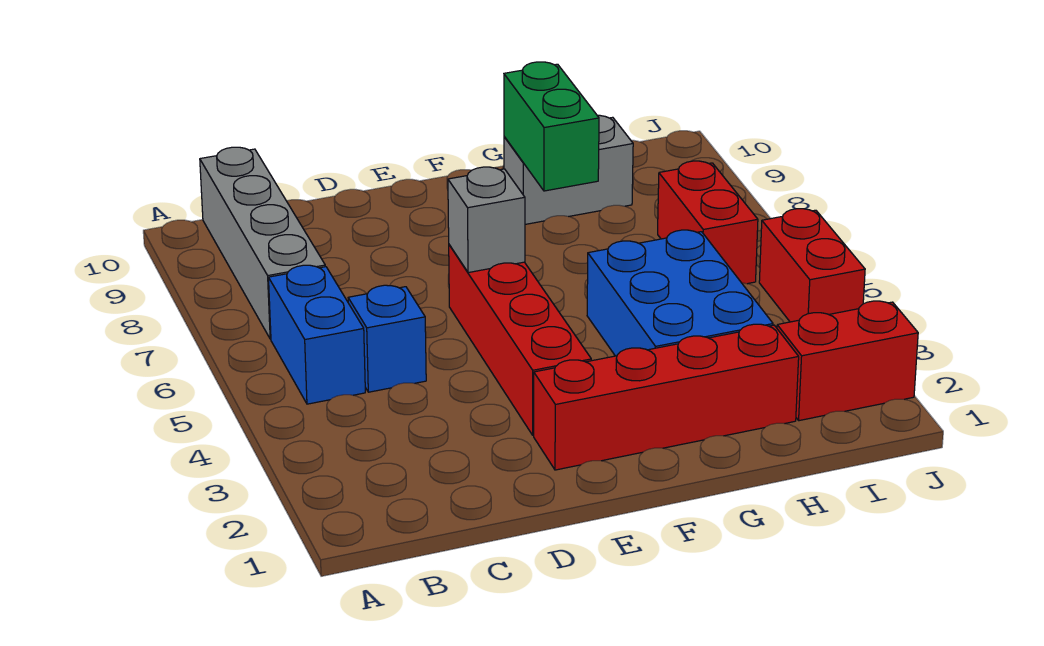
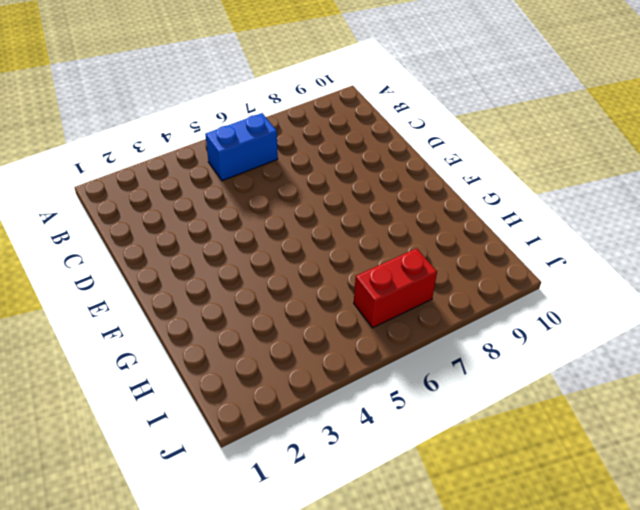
none -> grey brick B7:B10 level 1
none -> blue brick C5 level 1
none -> red brick E2:H2 level 1

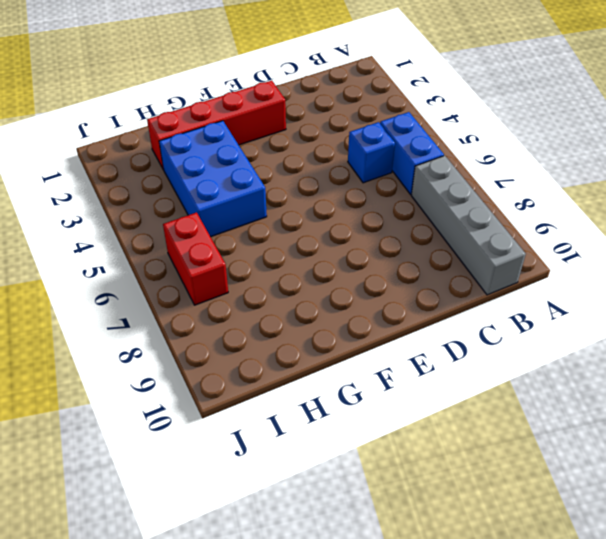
none -> red brick E3:E6 level 1
none -> grey brick G9:H9 level 1
none -> red brick I2:J2 level 1

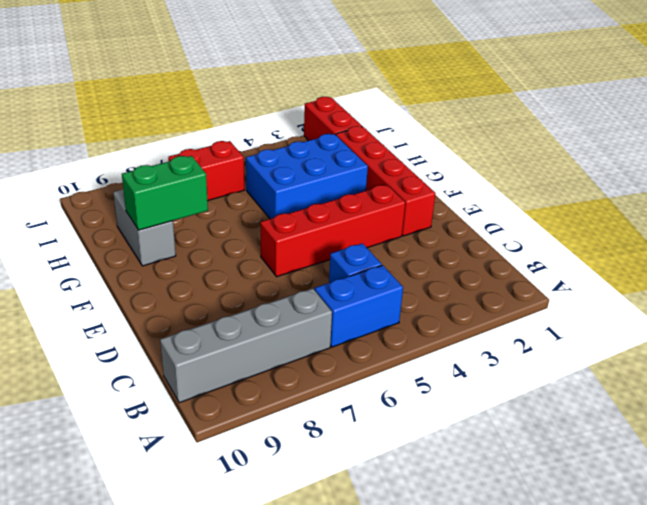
none -> red brick J4:J5 level 1
none -> grey brick E6 level 2

